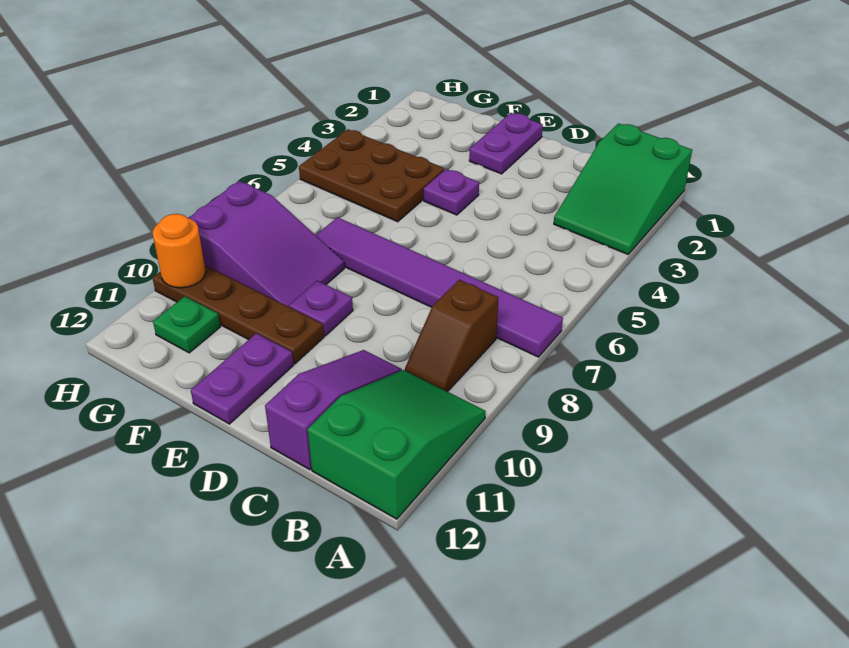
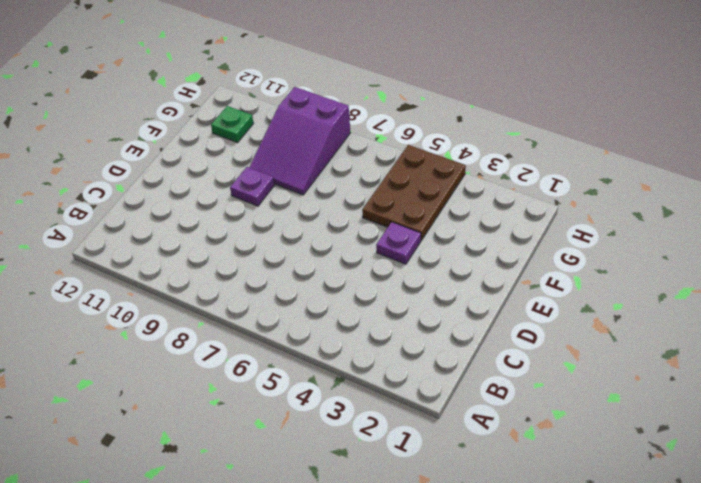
none -> green slope A1:B3 level 1 top 1
none -> purple tile A7:F7 level 1
none -> green slope A10:B12 level 1 top 12

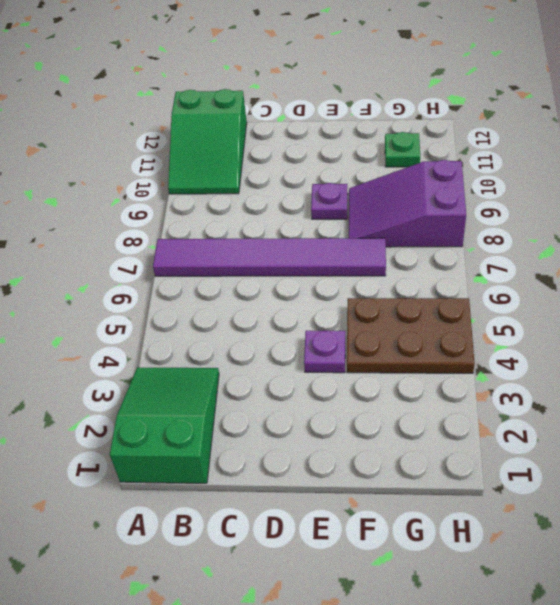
none -> brown slope B8:B9 level 1 top 8
none -> purple slope C10:C12 level 1 top 12
none -> purple plate E1:E2 level 1

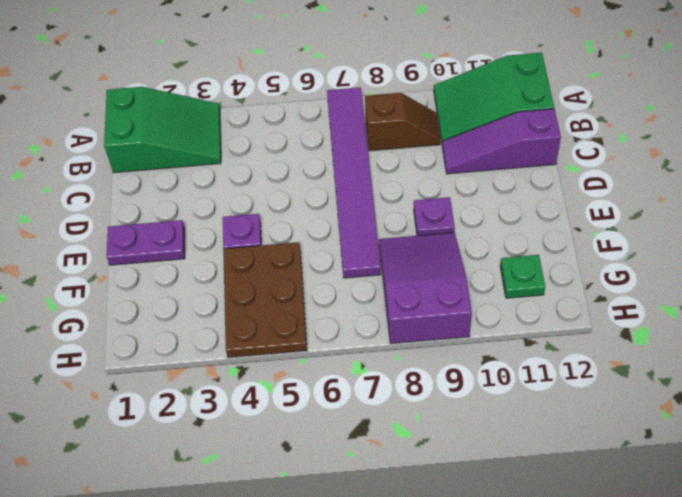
none -> brown plate E10:H10 level 1
none -> purple plate E11:E12 level 1
none -> orange round brick H10 level 2

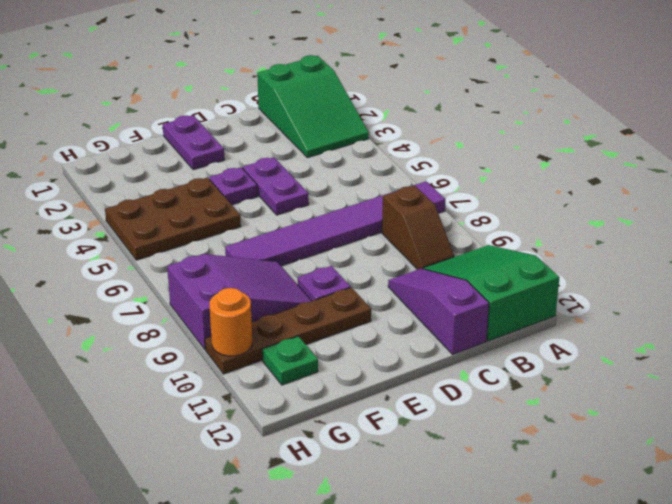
purple plate D4:D5 level 1 -> purple plate E11:E12 level 1

